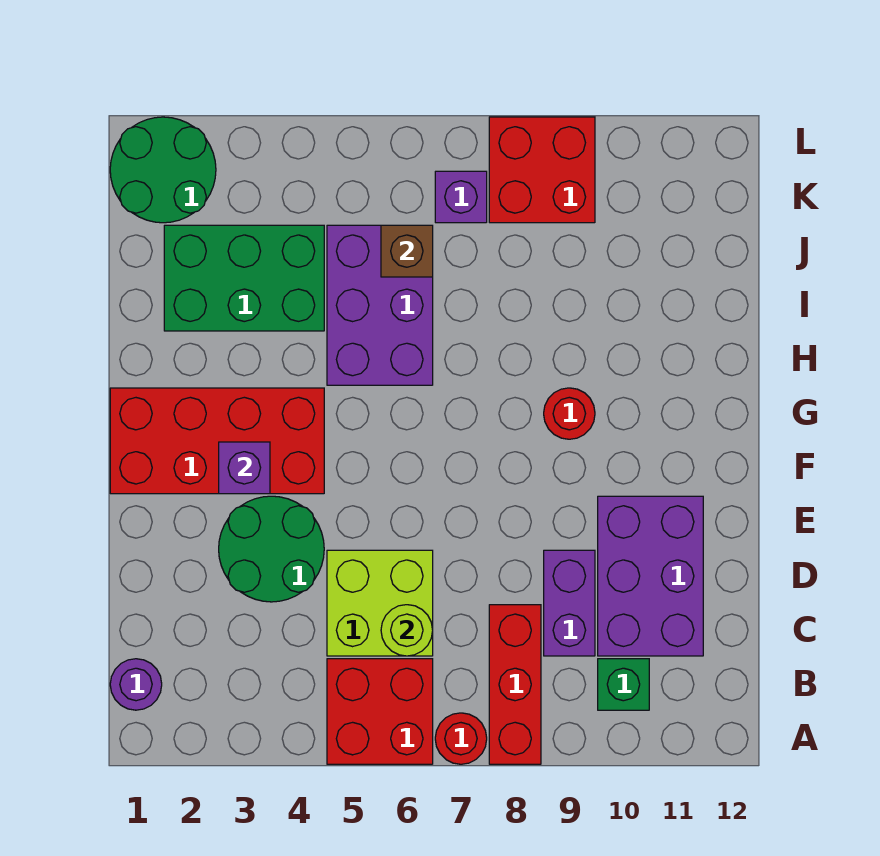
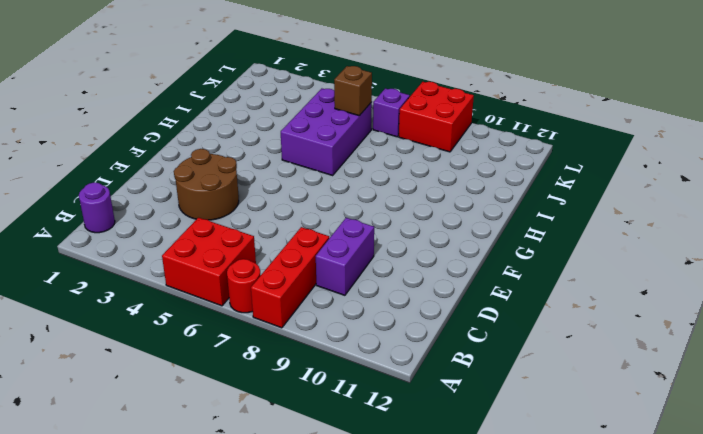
brown round brick D3:E4 level 1 -> green round brick D3:E4 level 1
none -> green brick B10 level 1
none -> lime brick C5:D6 level 1
none -> purple brick C10:E11 level 1

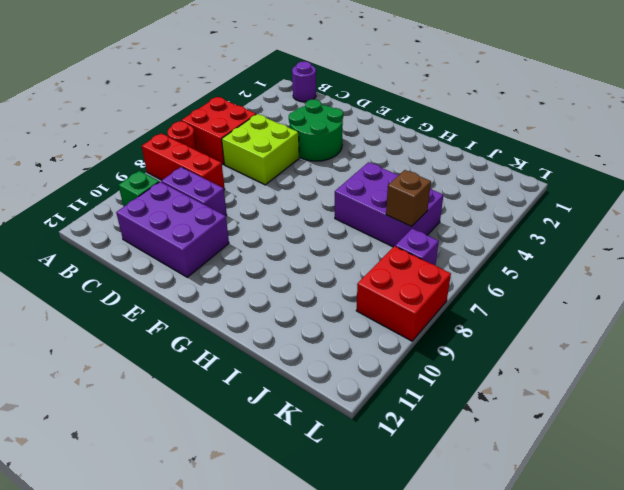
none -> red brick F1:G4 level 1
none -> red round brick G9 level 1
none -> green brick I2:J4 level 1

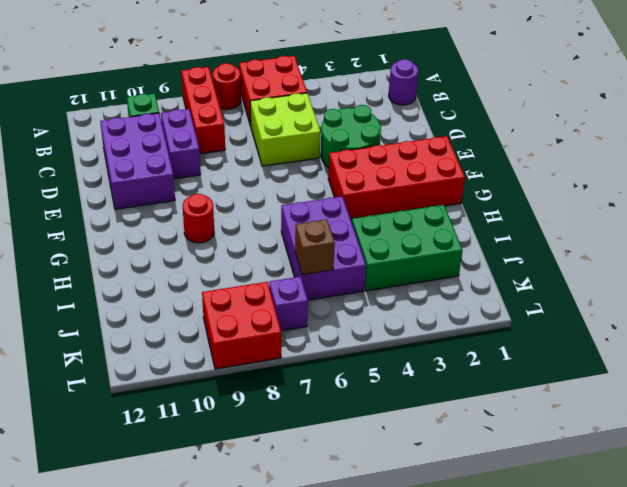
none -> green round brick K1:L2 level 1
none -> lime round brick C6 level 2
none -> purple brick F3 level 2

